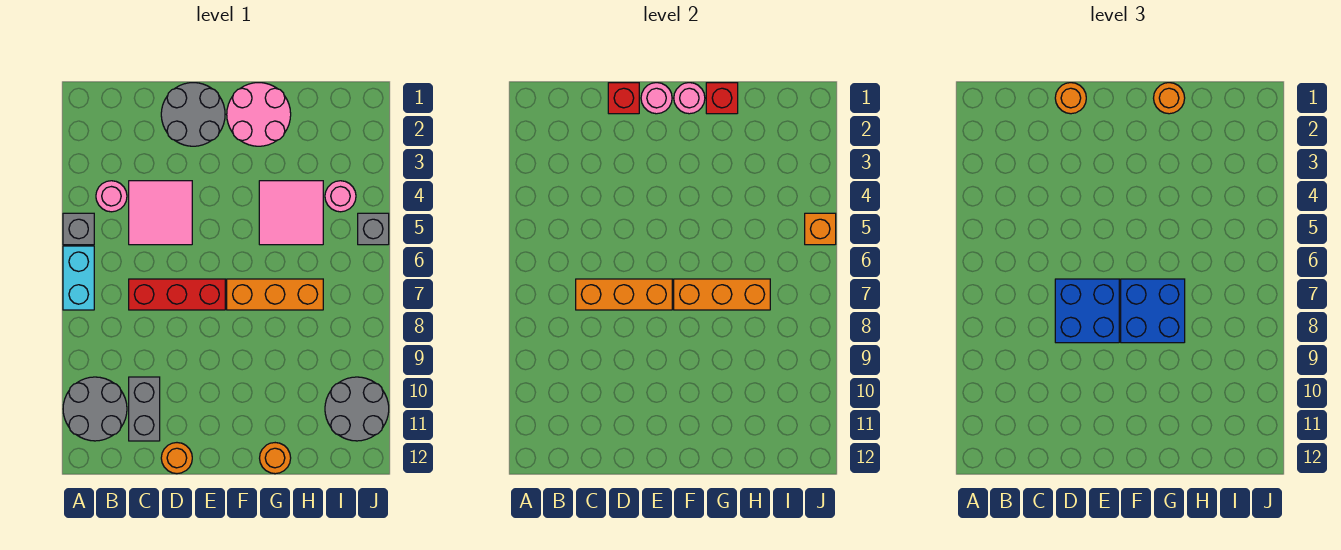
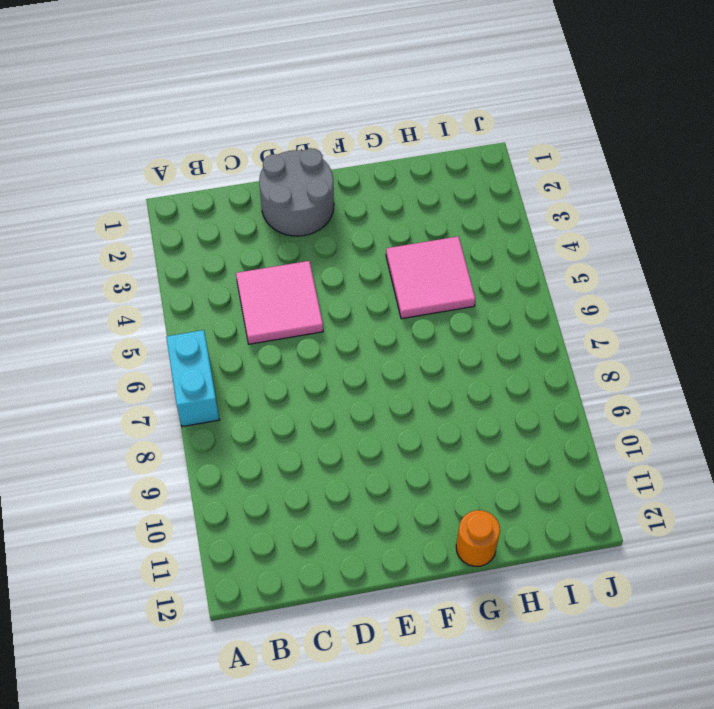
none -> grey brick A5 level 1
none -> grey round brick A10:B11 level 1
none -> pink round brick B4 level 1

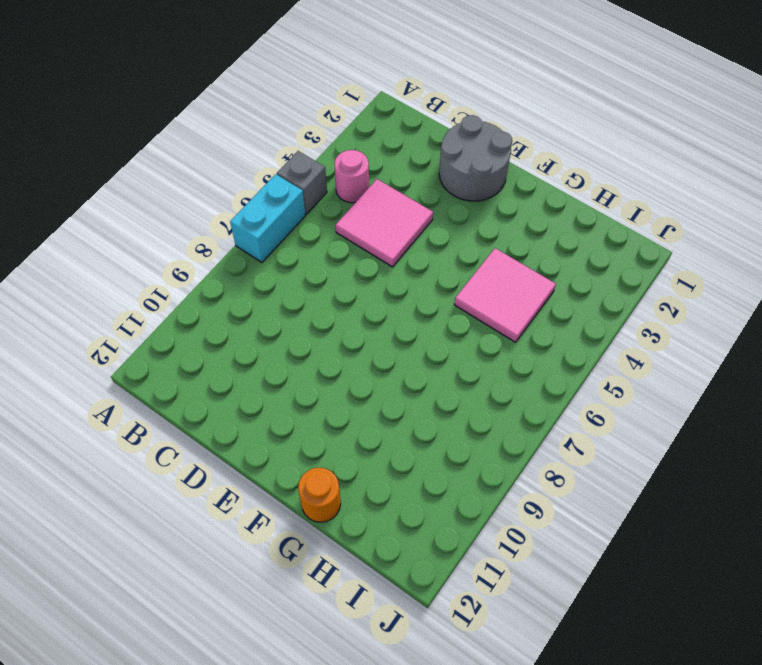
none -> grey round brick A10:B11 level 1
none -> red brick C7:E7 level 1
none -> grey brick C10:C11 level 1

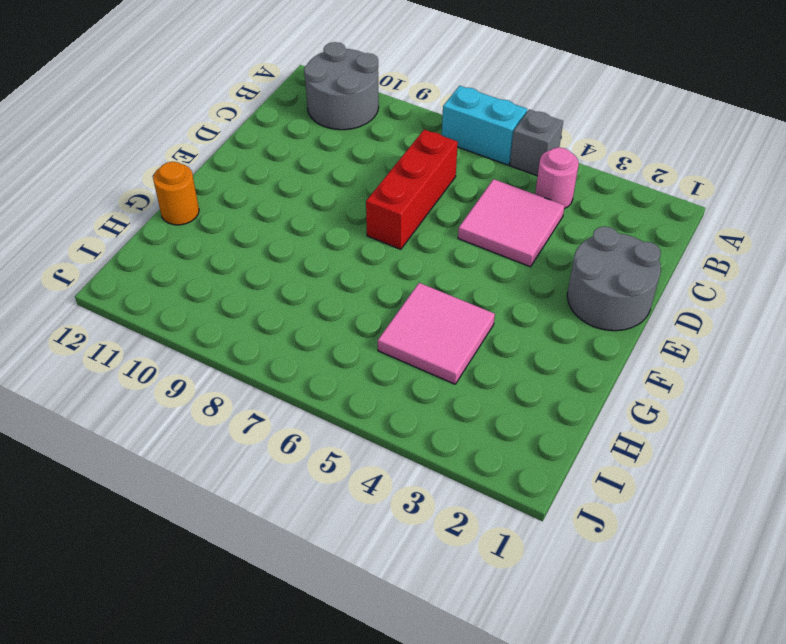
none -> grey brick C10:C11 level 1
none -> orange round brick D12 level 1
none -> pink round brick F1:G2 level 1

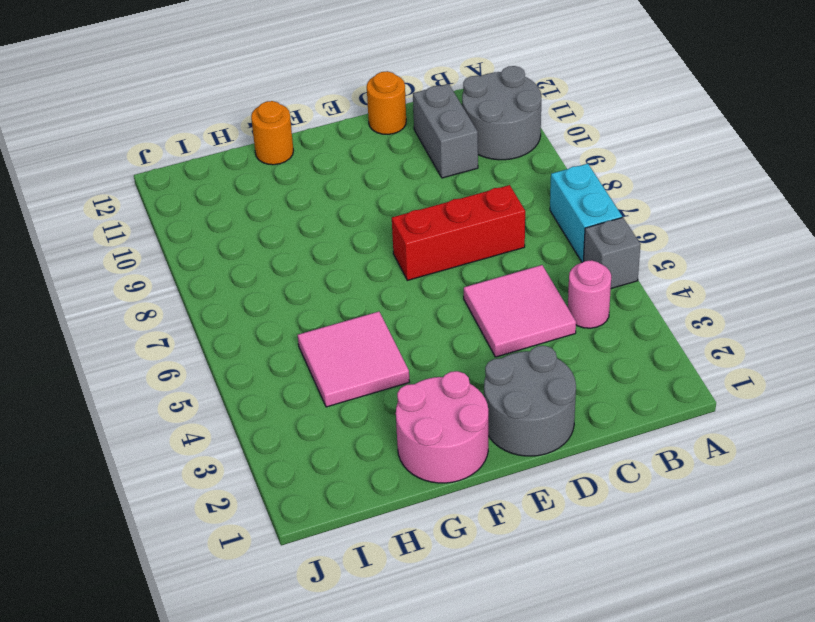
none -> orange brick F7:H7 level 1
none -> pink round brick I4 level 1
none -> grey round brick I10:J11 level 1

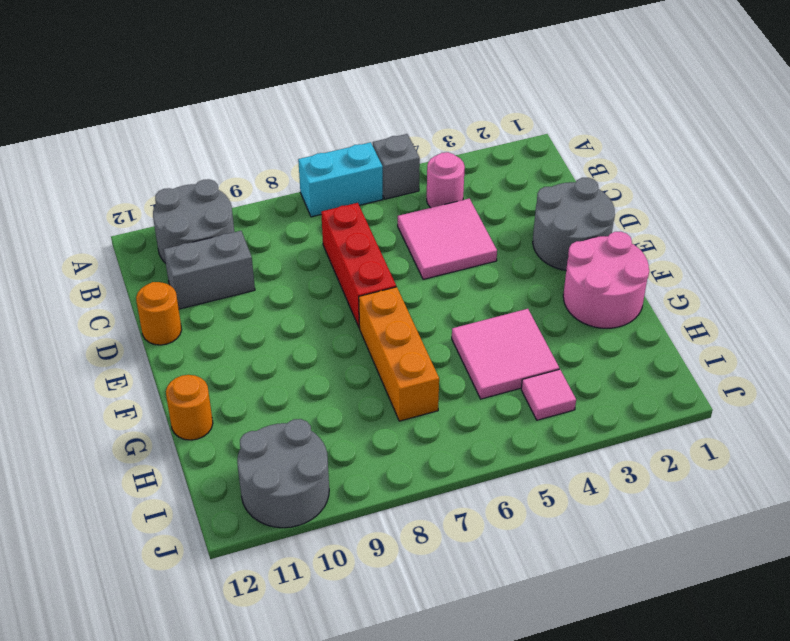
pink tile I4 level 1 -> pink round brick I4 level 1
none -> grey brick J5 level 1
none -> orange brick C7:E7 level 2
none -> red brick D1 level 2

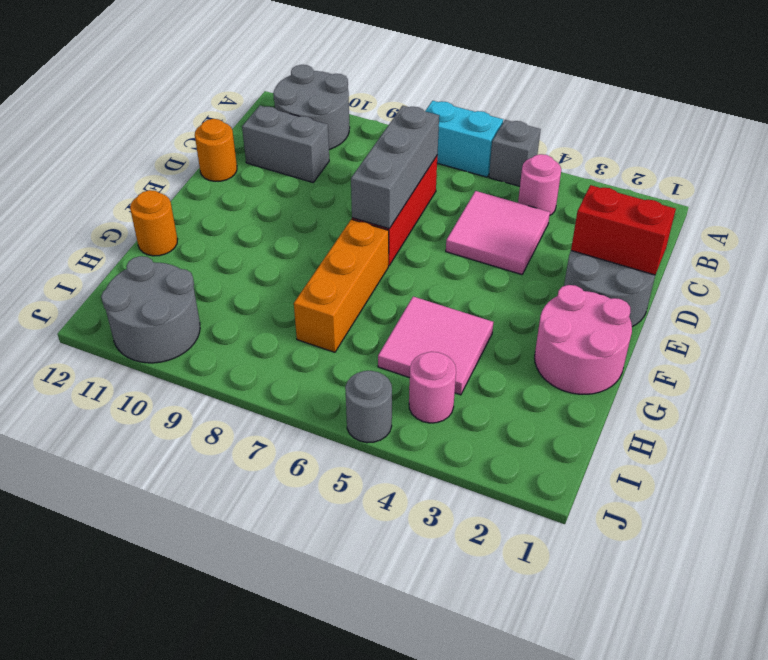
grey brick C7:E7 level 2 -> orange brick C7:E7 level 2
red brick D1:D2 level 2 -> red brick D1 level 2
grey round brick J5 level 1 -> grey brick J5 level 1
none -> pink round brick E1 level 2
none -> pink round brick F1 level 2
none -> orange brick F7:H7 level 2

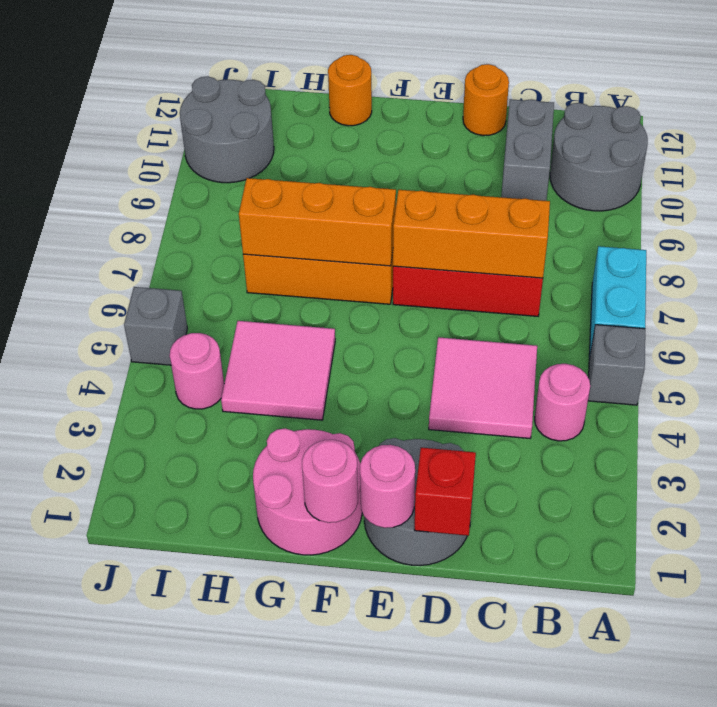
none -> red brick G1 level 2
none -> orange brick J5 level 2
none -> orange round brick D1 level 3

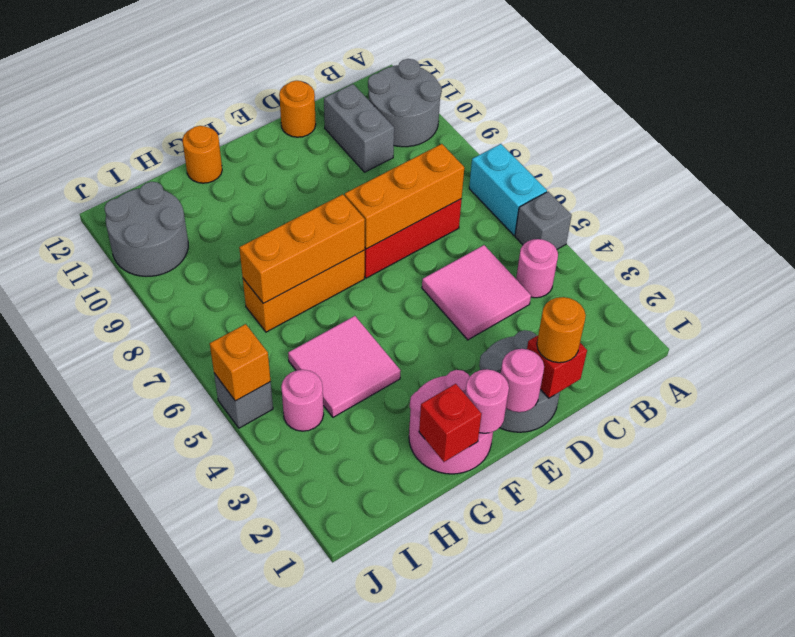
none -> blue brick D7:E8 level 3
none -> blue brick F7:G8 level 3
none -> orange round brick G1 level 3

